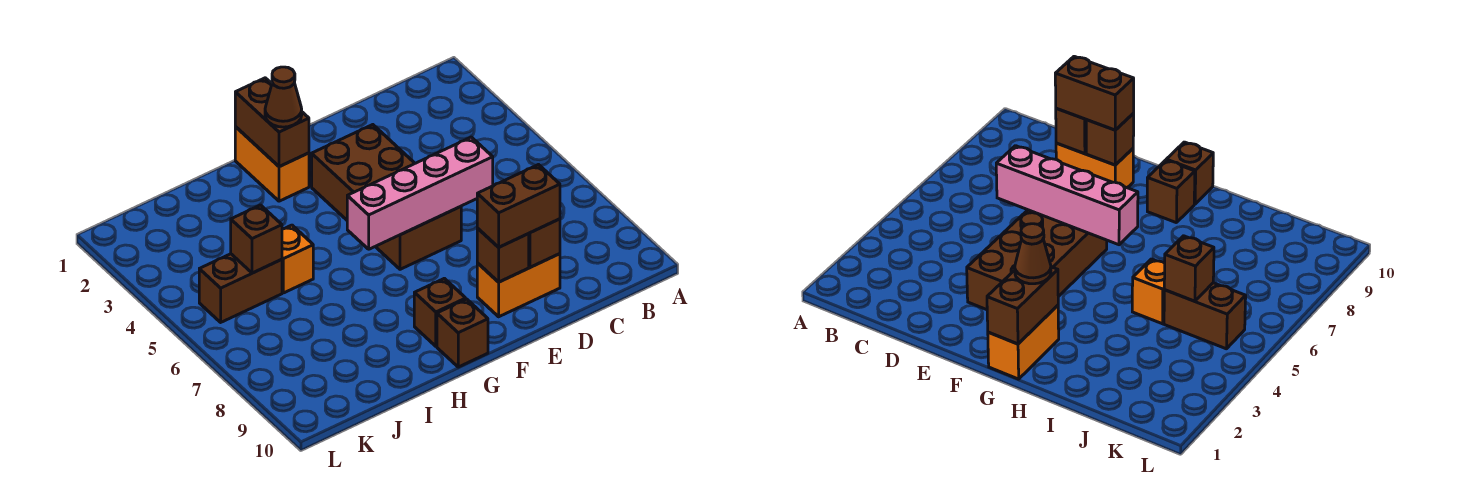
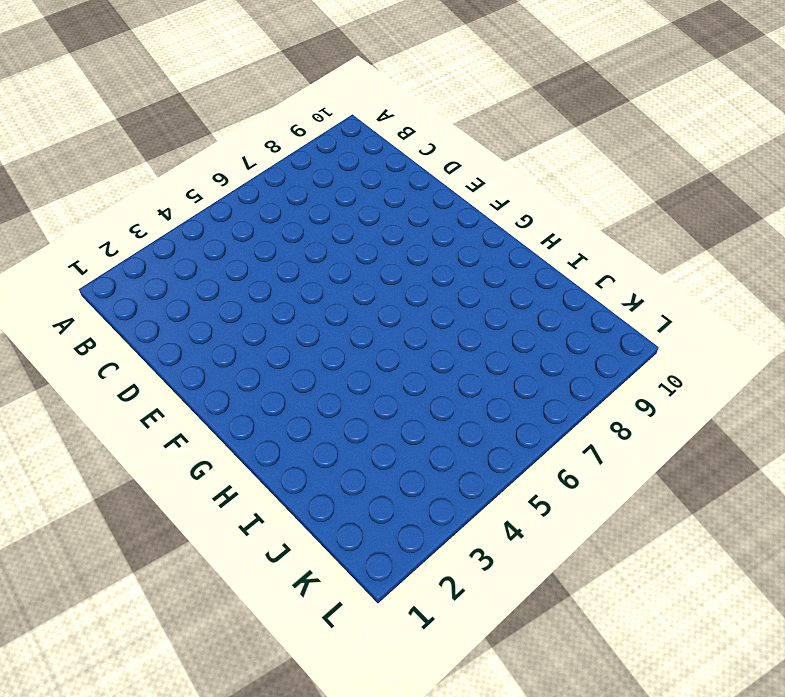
none -> orange brick D9:E9 level 1
none -> brown brick E3:F6 level 1
none -> orange brick G1:G2 level 1

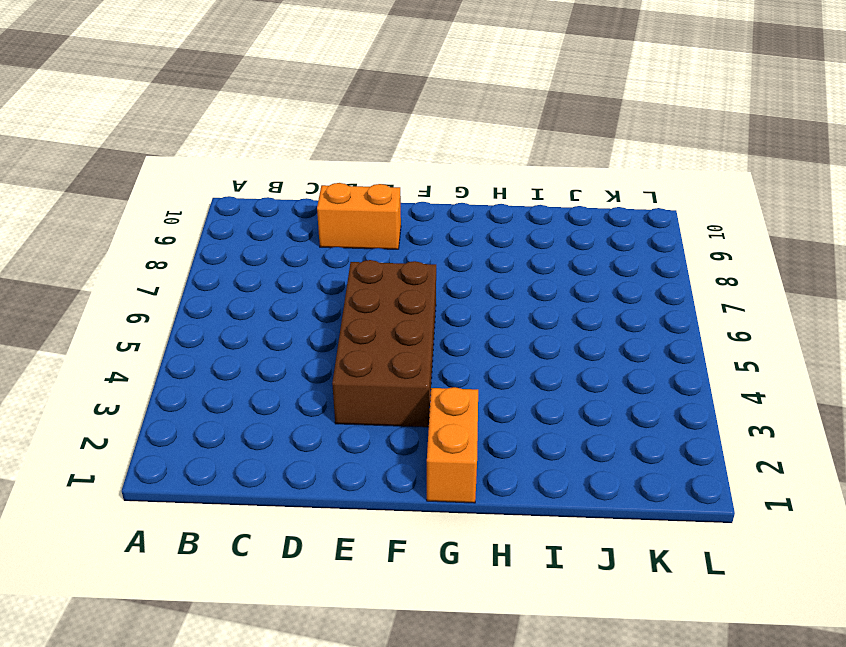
none -> brown brick G9 level 1
none -> brown brick G10 level 1
none -> orange brick I5 level 1

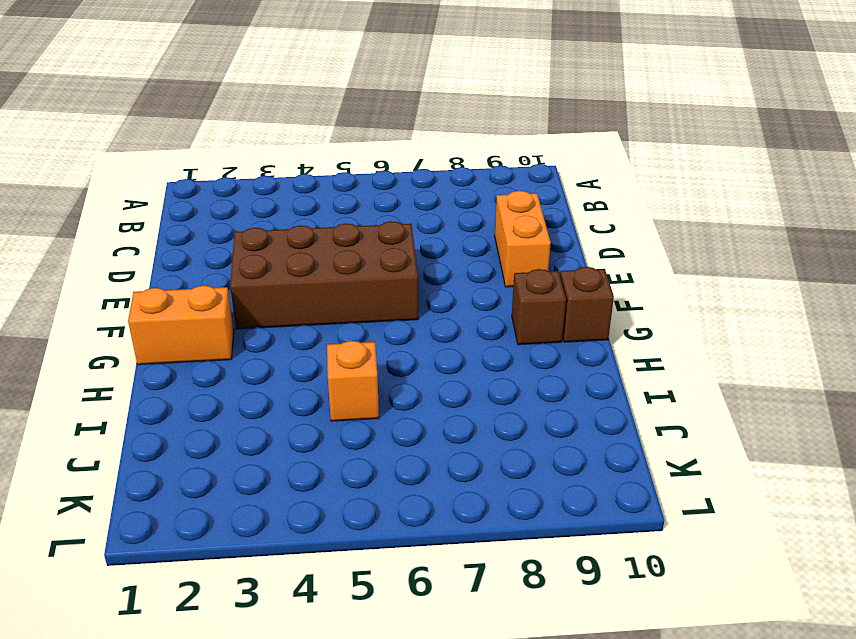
none -> brown brick J5:K5 level 1
none -> pink brick D6:G6 level 2
none -> brown brick D9 level 2

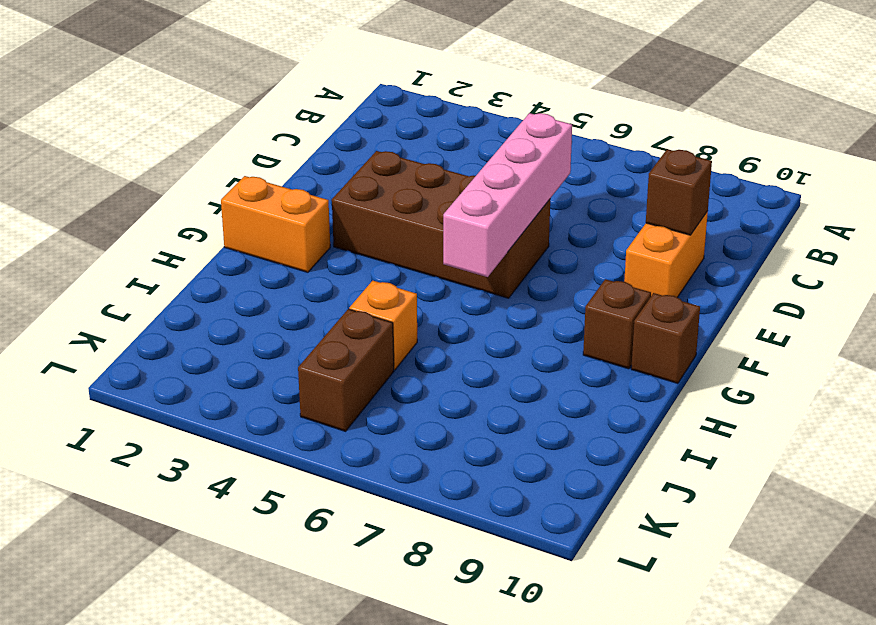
none -> brown brick E9 level 2
none -> brown brick G1:G2 level 2
none -> brown brick J5 level 2

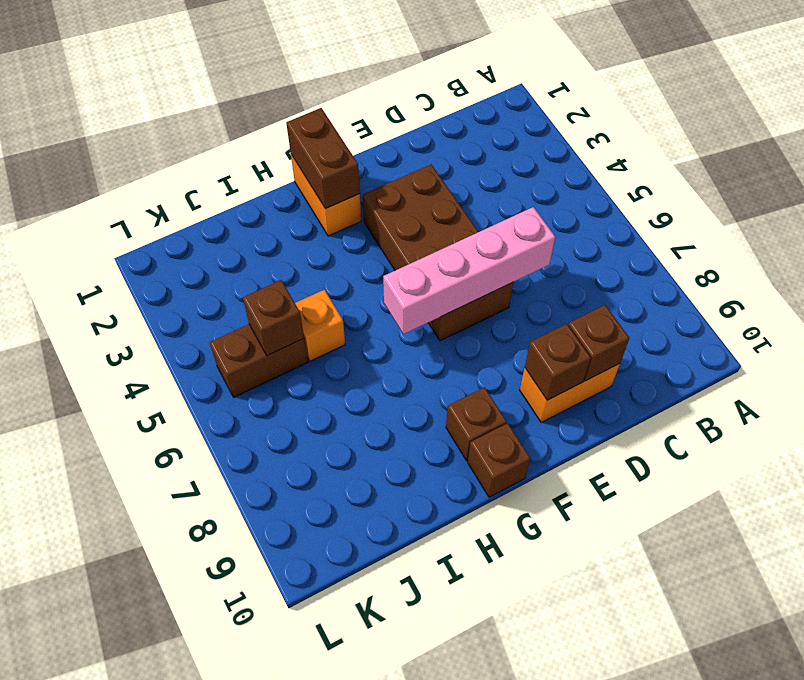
none -> brown brick D9:E9 level 3
none -> brown cone G2 level 3

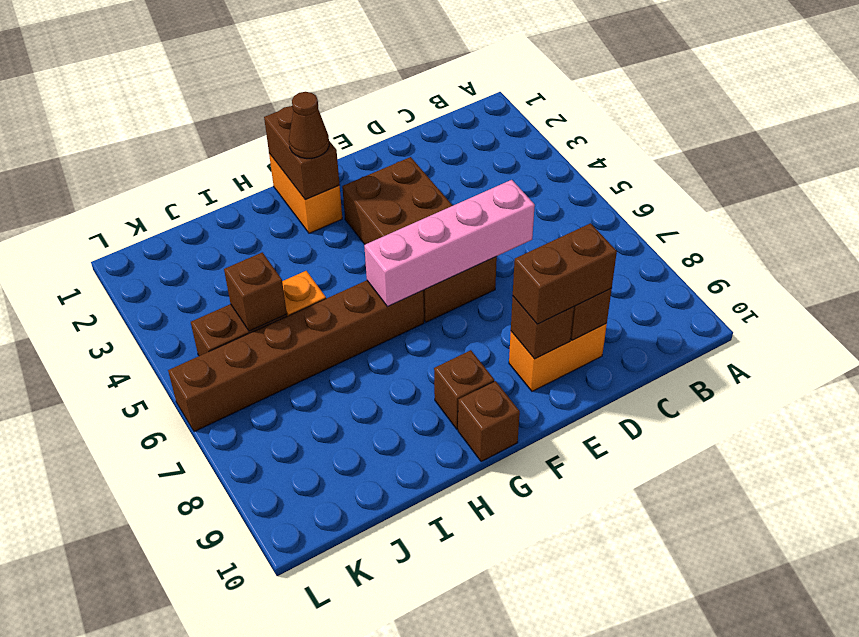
brown brick G6:L6 level 1 -> none

